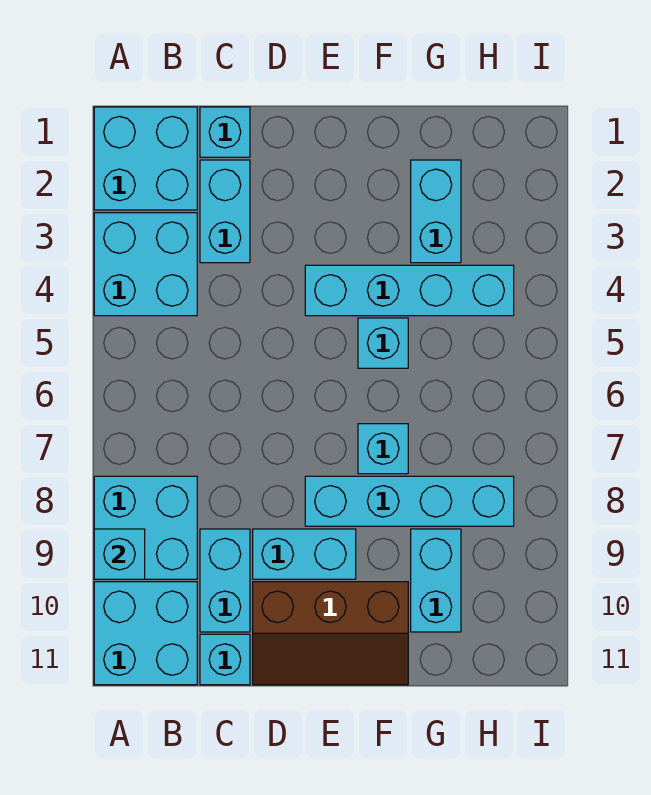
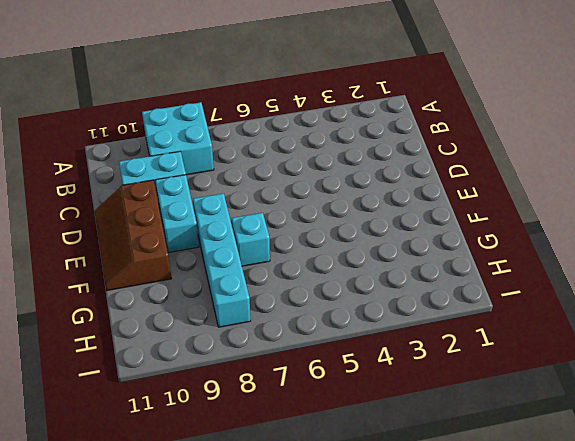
none -> cyan brick A1:B2 level 1
none -> cyan brick A3:B4 level 1
none -> cyan brick A10:B11 level 1

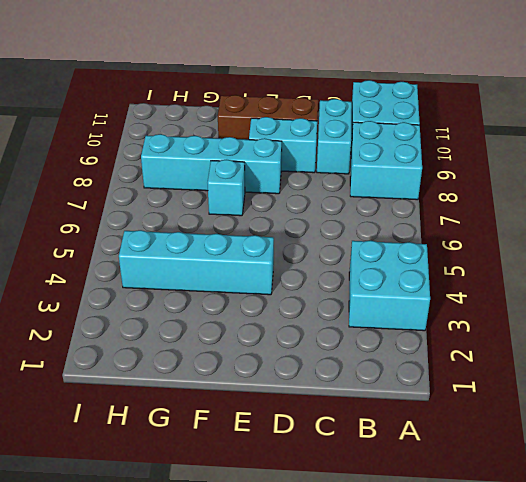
none -> cyan brick A1:B2 level 1
none -> cyan brick C1 level 1
none -> cyan brick C2:C3 level 1

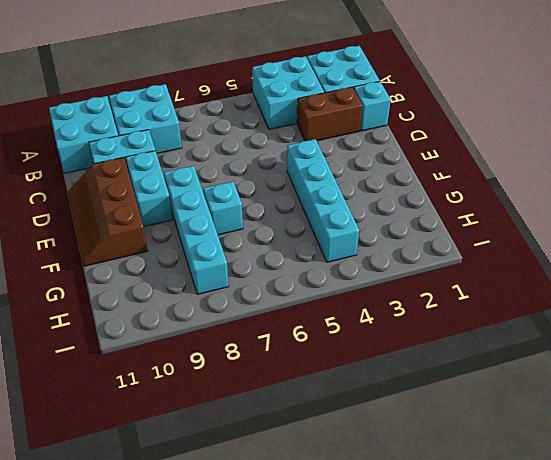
brown brick C2:C3 level 1 -> cyan brick C2:C3 level 1
none -> cyan brick C11 level 1
none -> cyan brick F5 level 1
none -> cyan brick G2:G3 level 1

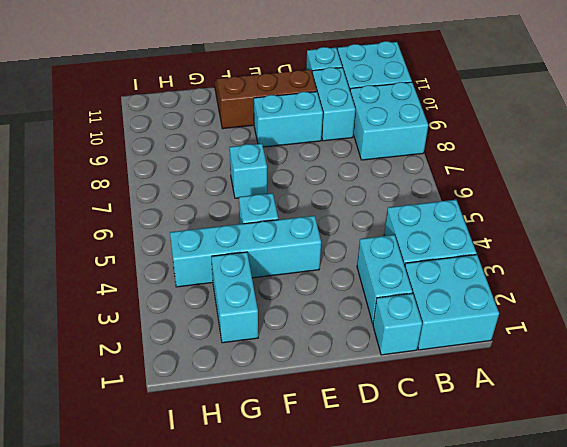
none -> cyan brick E8:H8 level 1
none -> cyan brick G9:G10 level 1
none -> cyan brick A9 level 2

